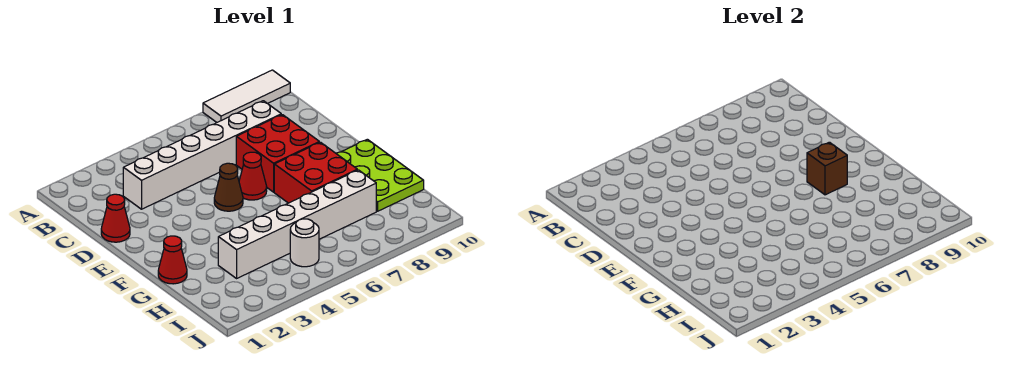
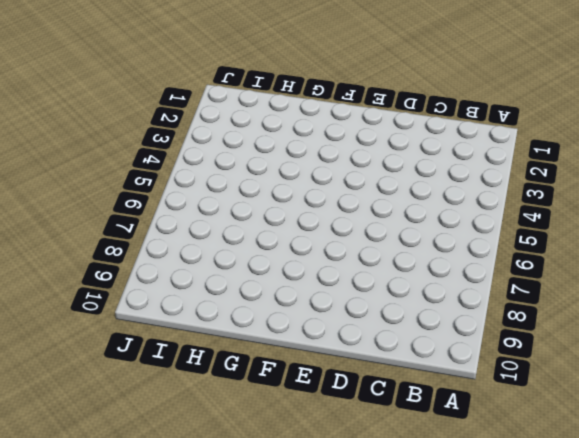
none -> white tile A8:A10 level 1
none -> white brick C3:C8 level 1
none -> red cone D1 level 1

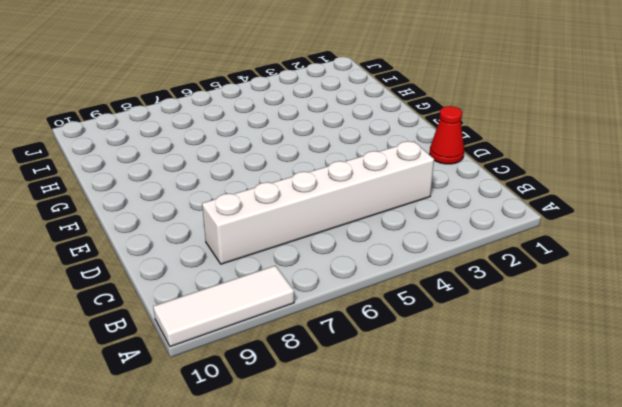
none -> red brick D7:E8 level 1
none -> brown cone E5 level 1
none -> red cone E6 level 1

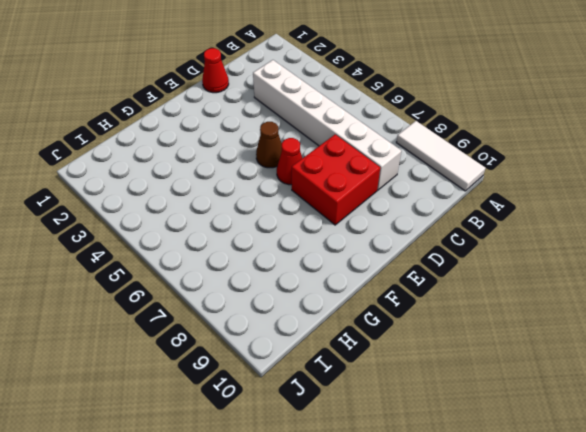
none -> red brick F7:G8 level 1
none -> lime plate F9:H10 level 1
none -> red cone G1 level 1

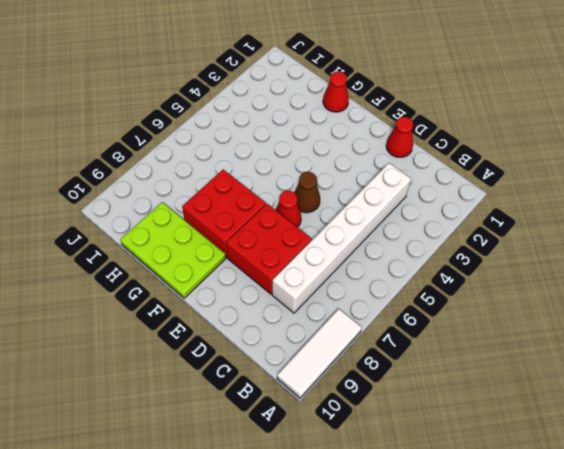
none -> white brick H3:H8 level 1
none -> white round brick I5 level 1
none -> brown brick F8 level 2

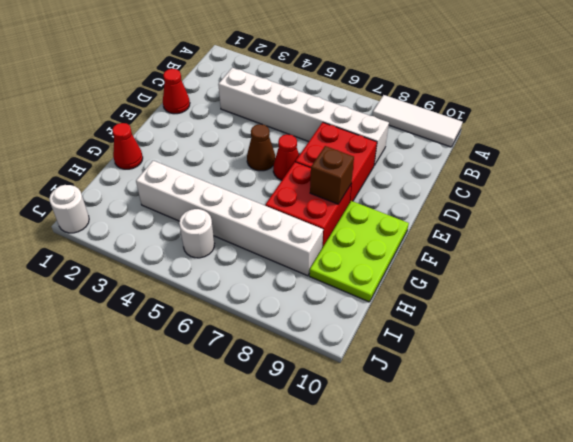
white round brick J1 level 1 -> none

